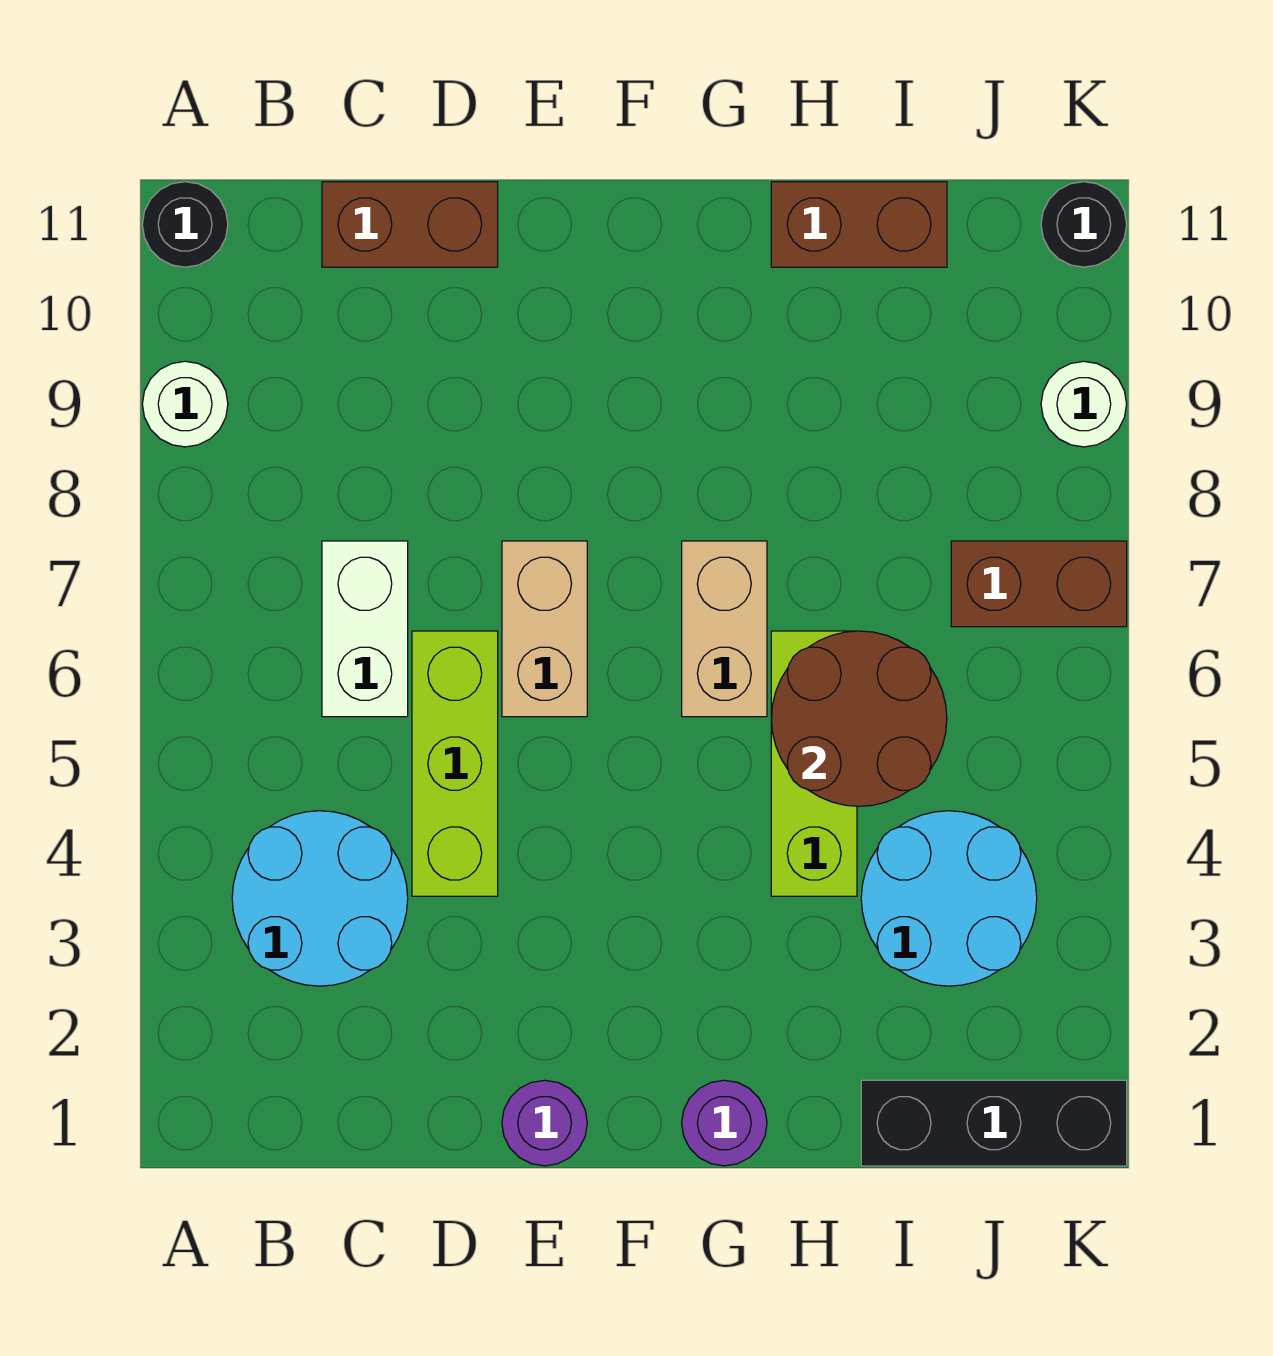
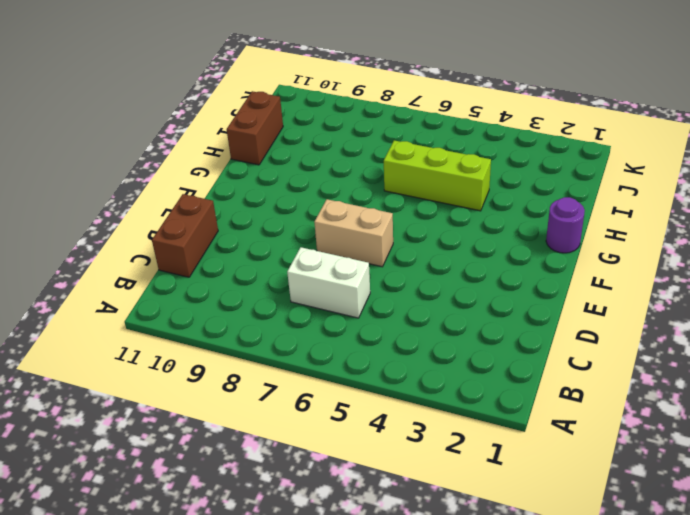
none -> white round brick A9 level 1
none -> black round brick A11 level 1
none -> cyan round brick B3:C4 level 1

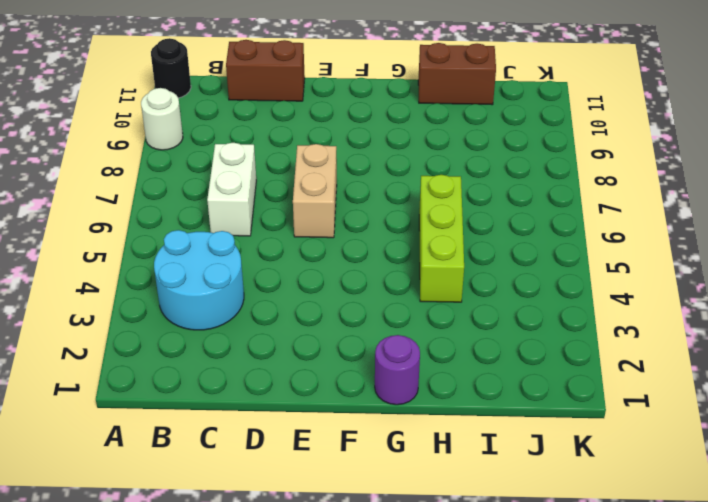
none -> lime brick D4:D6 level 1
none -> purple round brick E1 level 1
none -> tan brick G6:G7 level 1

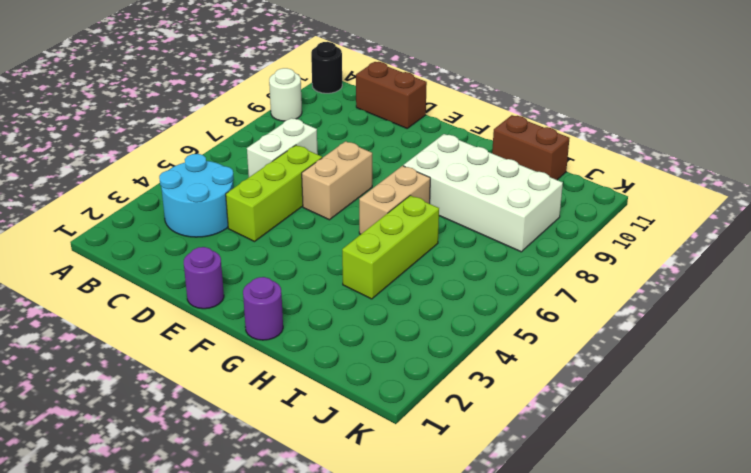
white brick G8:J9 level 1 -> none
none -> black brick I1:K1 level 1
none -> cyan round brick I3:J4 level 1
none -> brown brick J7:K7 level 1

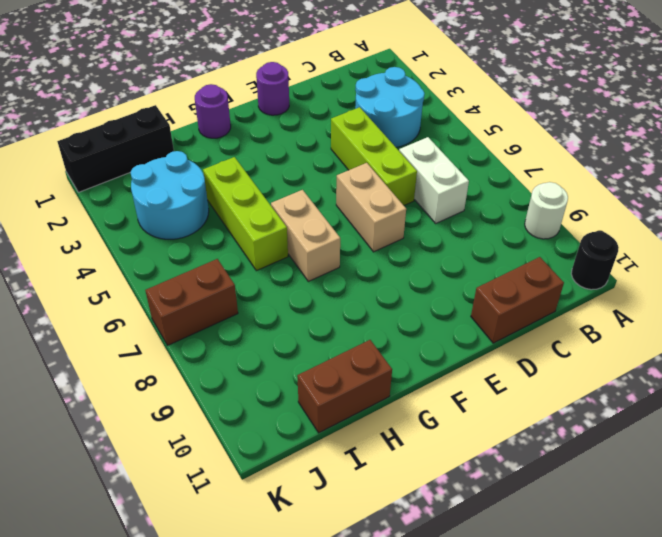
none -> white round brick K9 level 1
none -> black round brick K11 level 1
none -> brown round brick H5:I6 level 2

